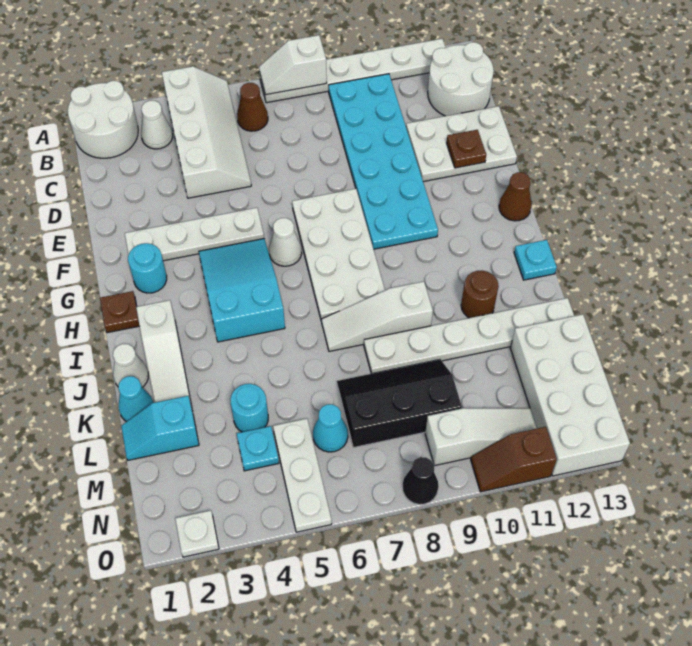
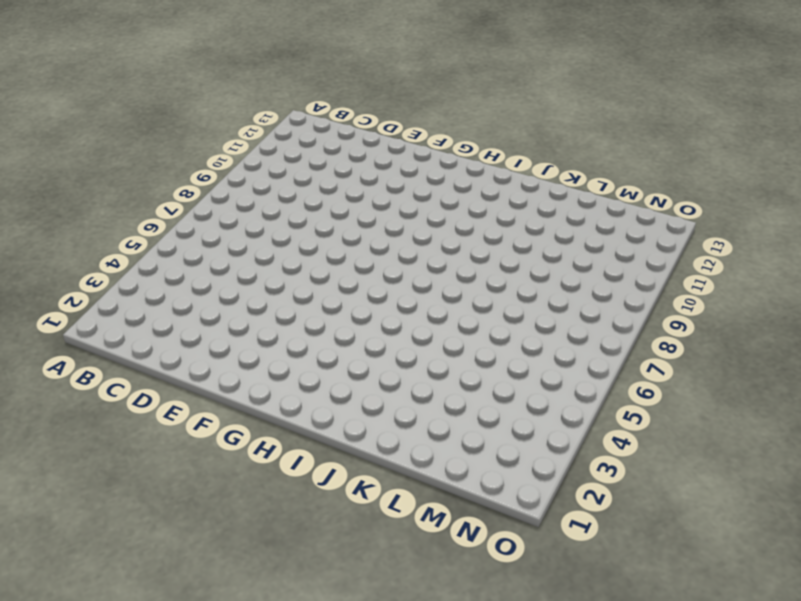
none -> white round brick A1:B2 level 1
none -> white slope A4:D5 level 1 top 4
none -> white plate A7:A12 level 1
none -> white cone B3 level 1

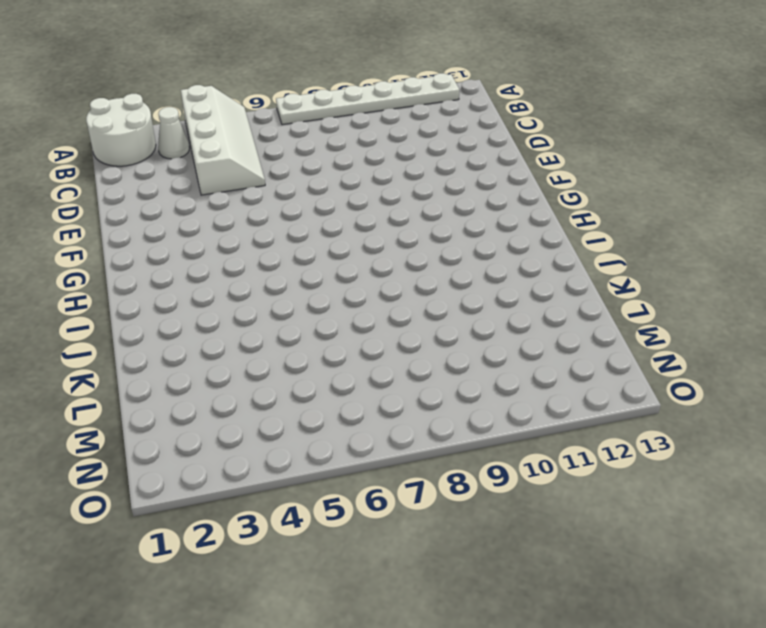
none -> brown cone B6 level 1
none -> cyan plate B9:G10 level 1
none -> white round brick B12:C13 level 1
none -> white plate D11:E13 level 1

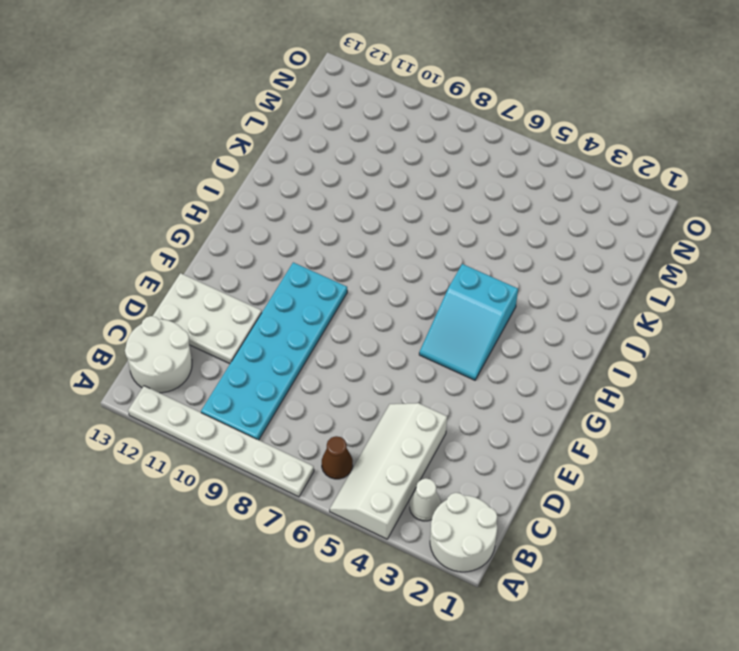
none -> white plate F2:F5 level 1
none -> white plate F7:I8 level 1
none -> cyan round brick G2 level 1
none -> white cone G6 level 1

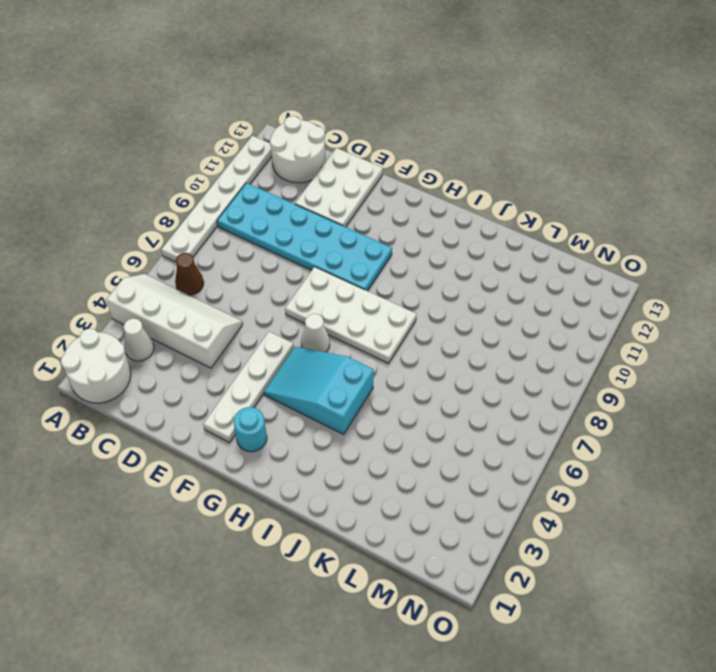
none -> brown cone G13 level 1
none -> brown plate H1 level 1
none -> white slope I2:K2 level 1 top I
none -> cyan plate I13 level 1

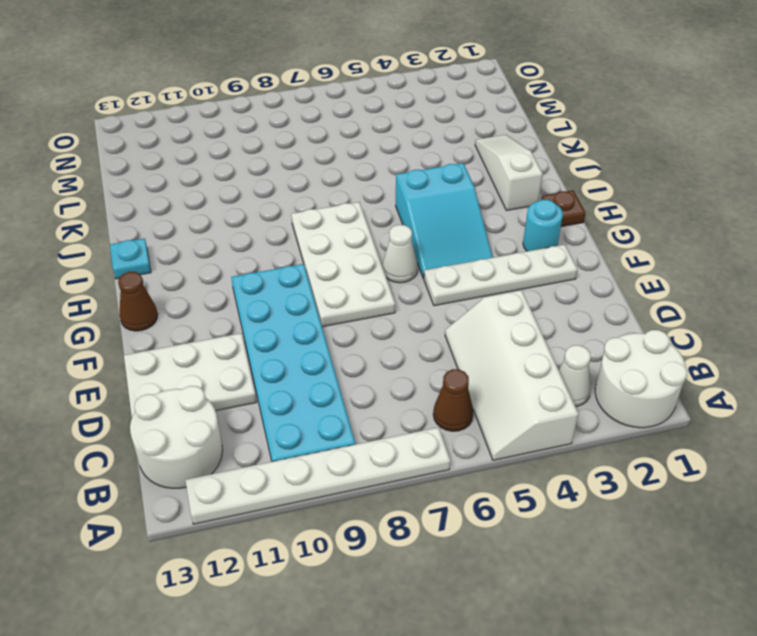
none -> white cone J1 level 1
none -> white slope J7:J9 level 1 top 9
none -> brown round brick J11 level 1
none -> cyan cone K1 level 1

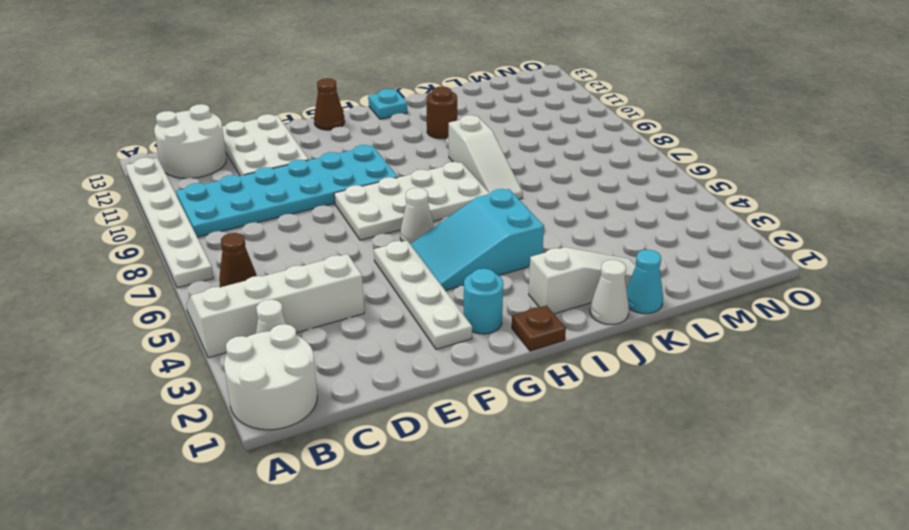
none -> white plate K8:K13 level 1
none -> cyan slope L1:L2 level 1 top 2
none -> cyan round brick L4 level 1
none -> black slope L7:M9 level 1 top M

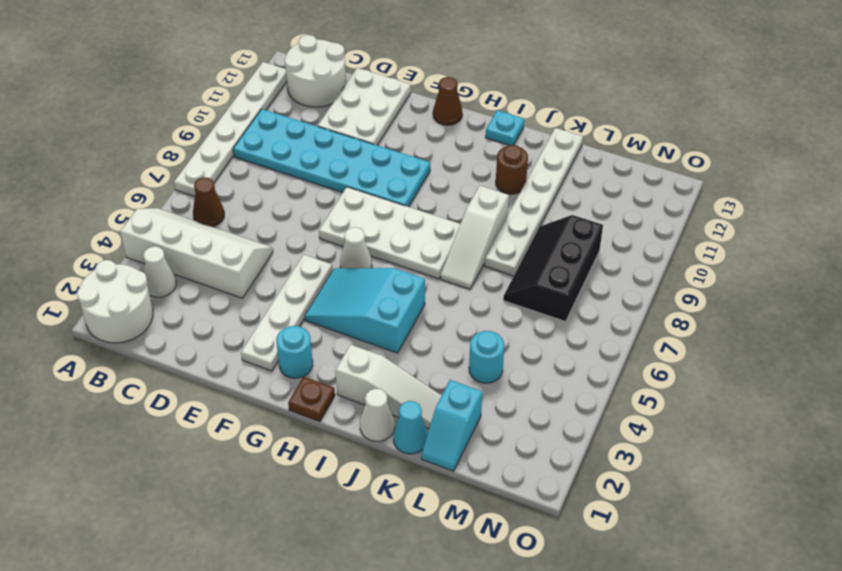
none -> white brick L12:O13 level 1
none -> cyan plate M4 level 1
none -> white plate M5:O5 level 1
none -> cyan cone M6 level 1

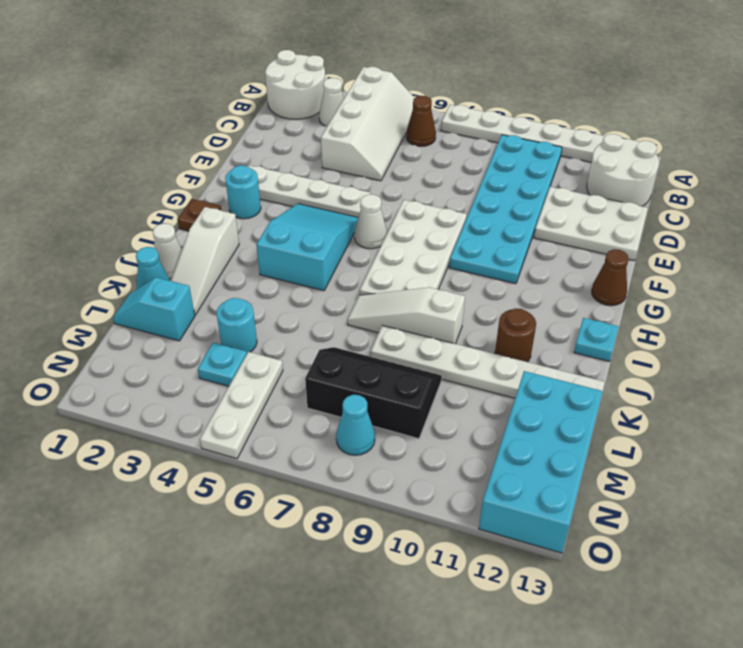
cyan brick L12:O13 level 1 -> white brick L12:O13 level 1
cyan cone N8 level 1 -> cyan cone M6 level 1
none -> white slope N9:N11 level 1 top 9
none -> white plate O2 level 1
none -> black cone O8 level 1
none -> brown slope O10:O11 level 1 top 11

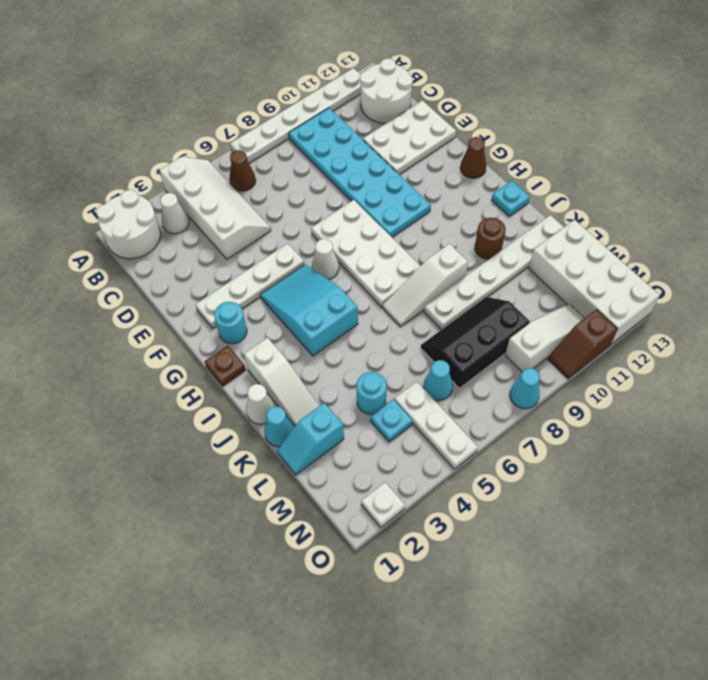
cyan cone O8 level 1 -> black cone O8 level 1
none -> white slope A7:A8 level 2 top 8
none -> brown plate E12 level 2

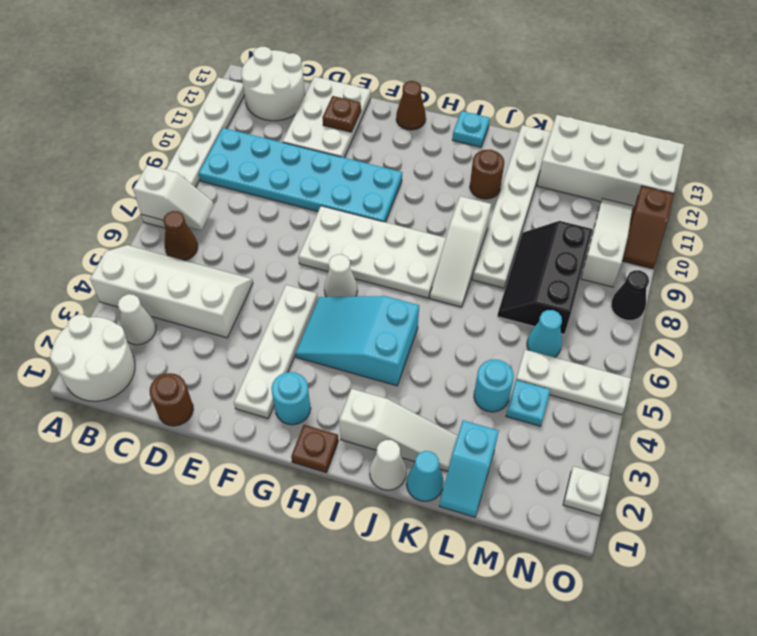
white slope A7:B7 level 2 top A -> white slope A7:A8 level 2 top 8
brown round brick D1 level 1 -> none

